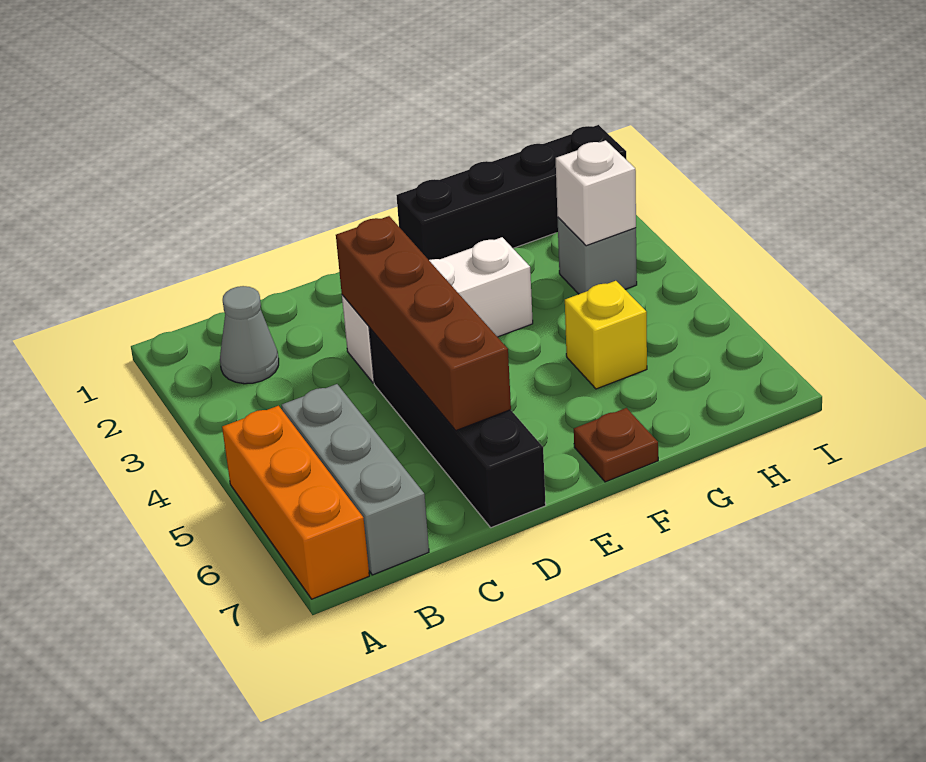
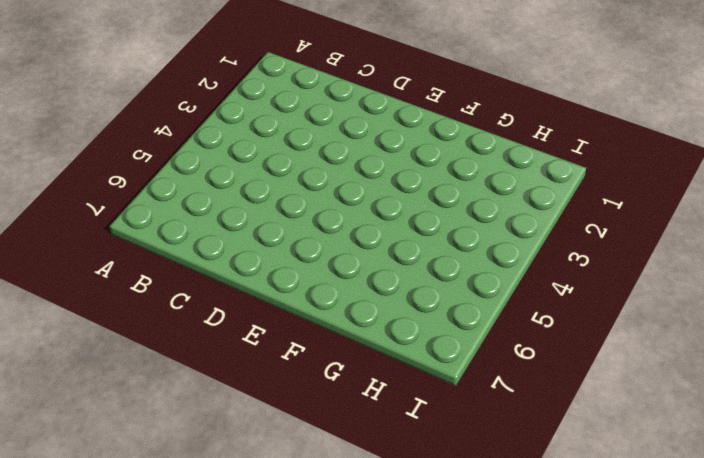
none -> orange brick A5:A7 level 1
none -> grey cone B2 level 1

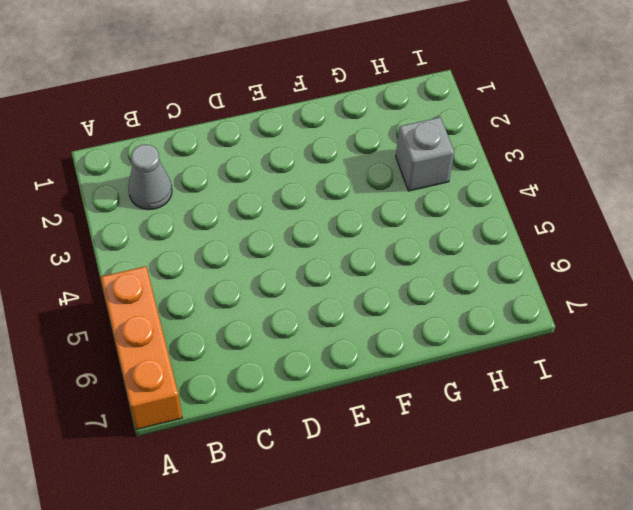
none -> grey brick B5:B7 level 1
none -> white brick D3:F3 level 1

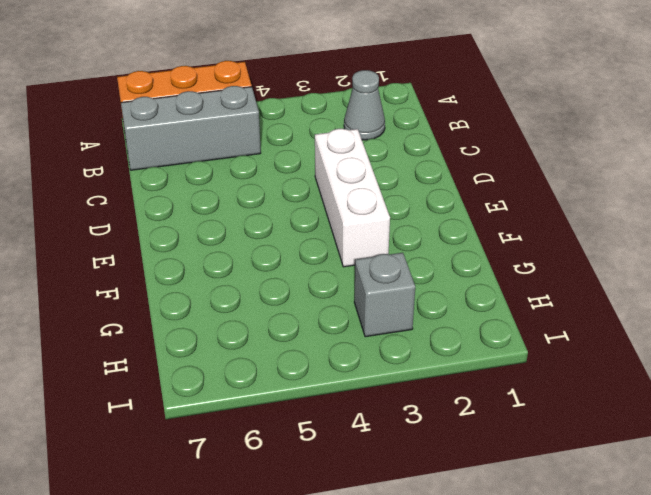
none -> black brick D4:D7 level 1
none -> black brick F1:I1 level 1

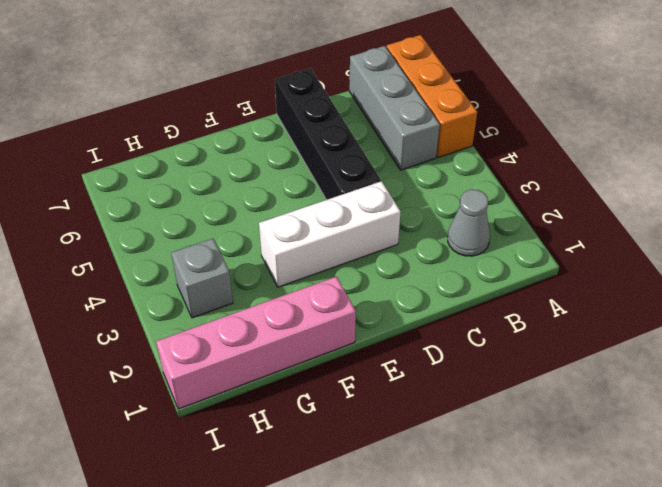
pink brick F1:I1 level 1 -> black brick F1:I1 level 1
none -> brown plate F7 level 1
none -> yellow brick G5 level 1

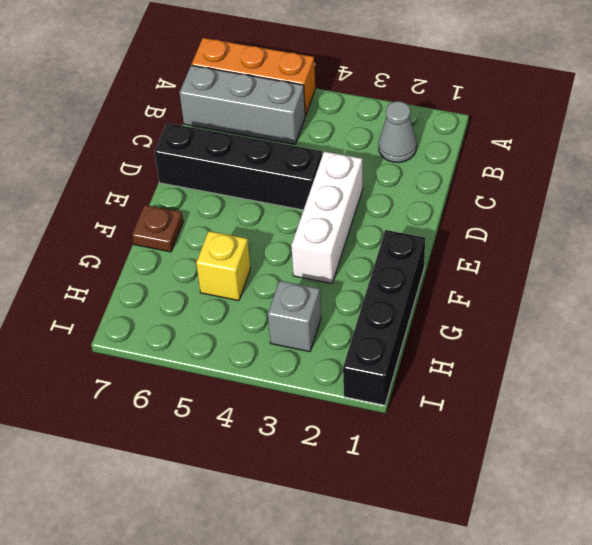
none -> brown brick D3:D6 level 2
none -> white brick H3 level 2

